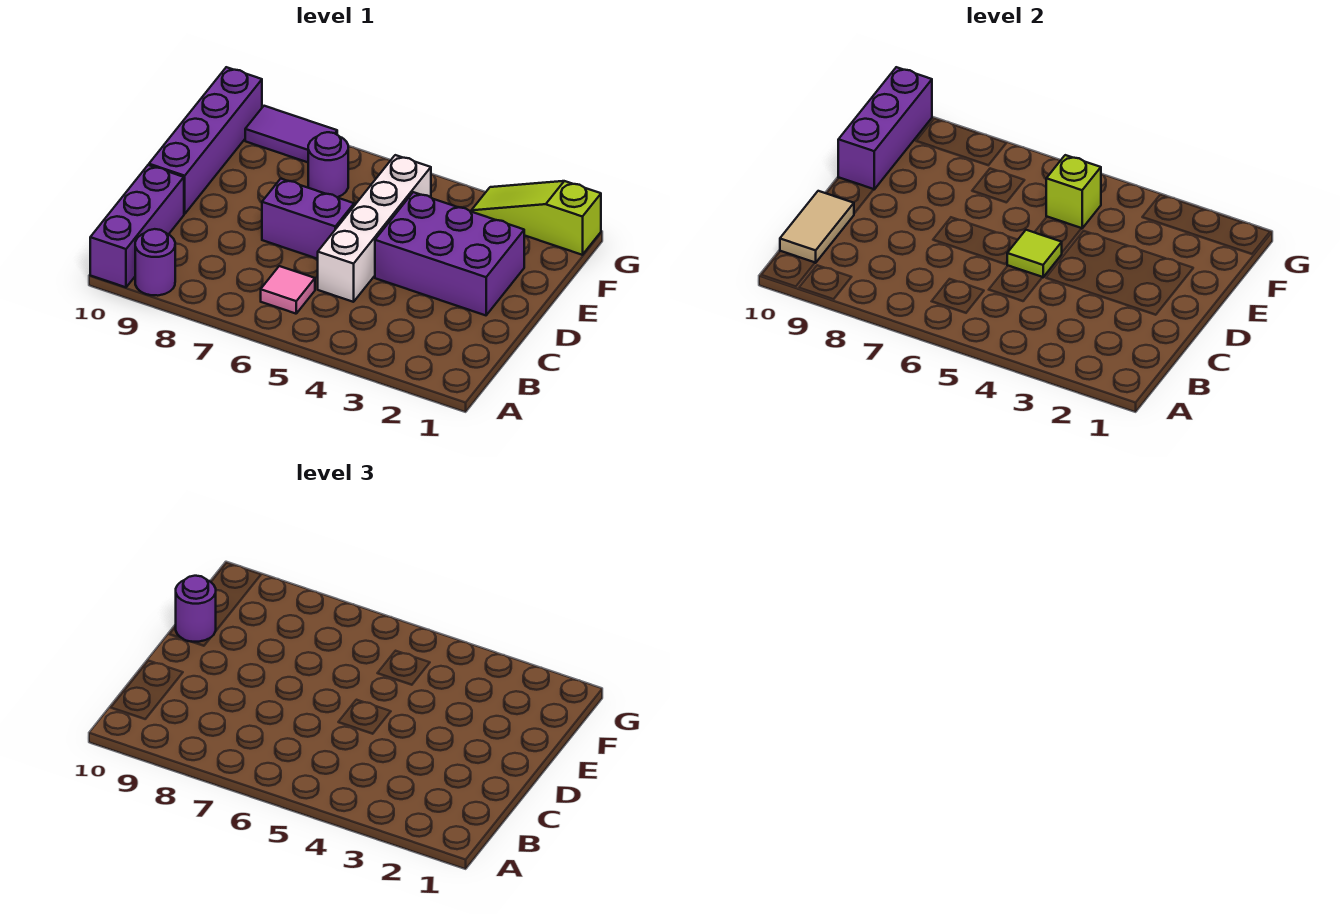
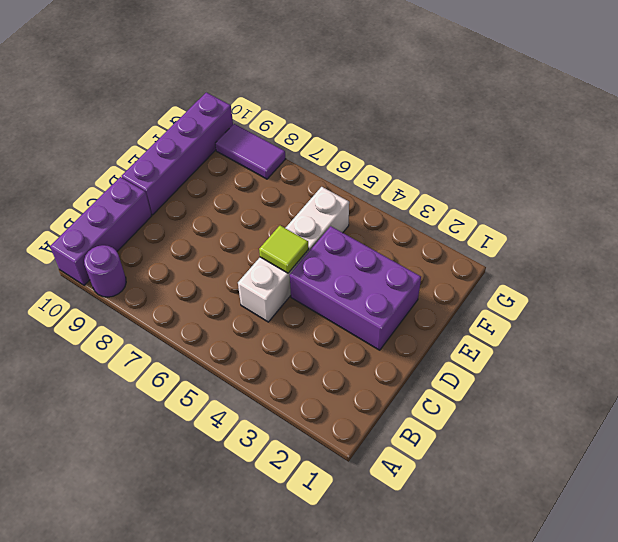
none -> pink tile B6 level 1
none -> purple brick D6:D7 level 1
none -> purple round brick F7 level 1

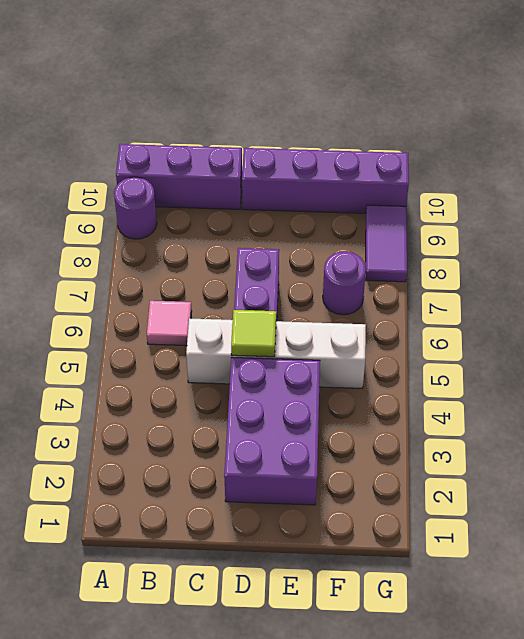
none -> lime slope G1:G3 level 1 top 1
none -> tan tile B10:C10 level 2
none -> purple brick E10:G10 level 2

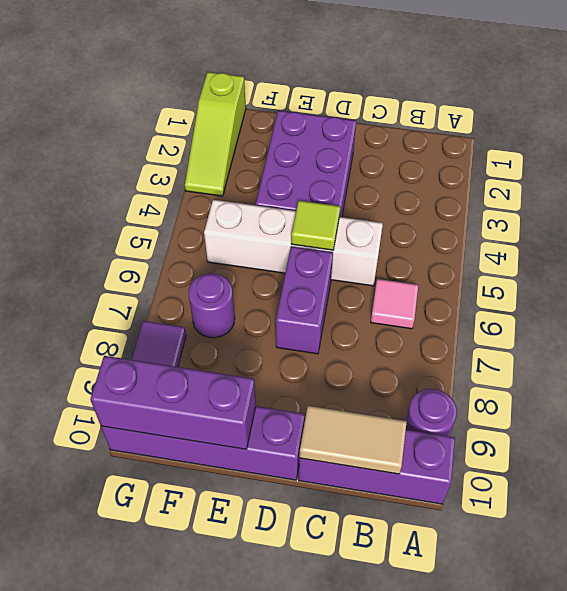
none -> lime brick F5 level 2
none -> purple round brick E10 level 3

